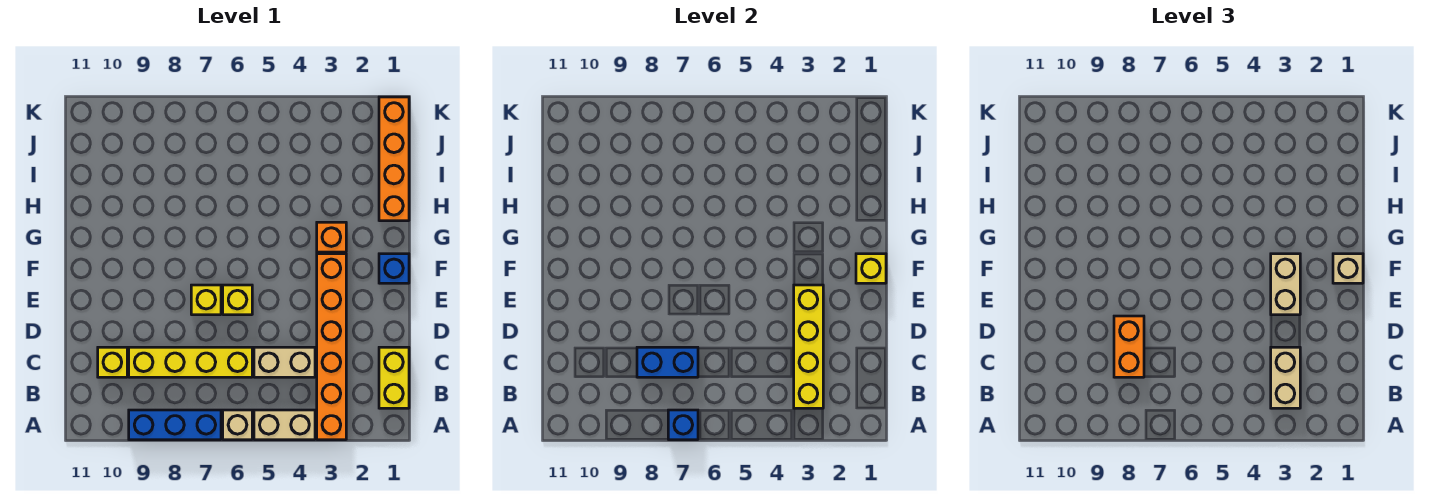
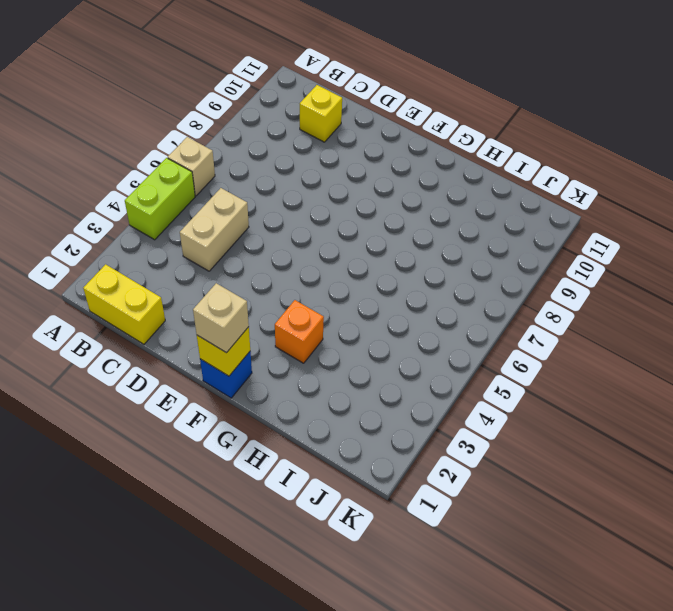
lime brick A4:A5 level 1 -> tan brick A4:A5 level 1
none -> orange brick A3:F3 level 1
none -> blue brick A7:A9 level 1
none -> yellow brick C6:C9 level 1

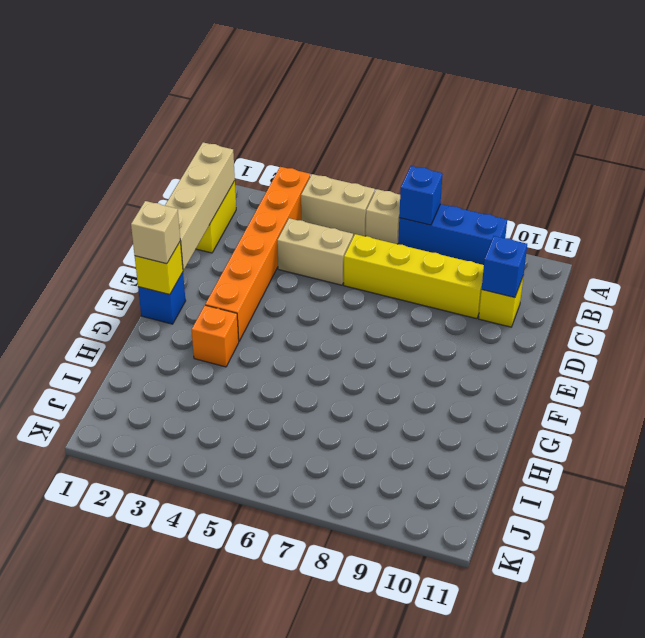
tan brick B1:E1 level 2 -> none
blue brick C10 level 2 -> none
none -> yellow brick E6 level 1
none -> yellow brick E7 level 1
none -> orange brick H1:K1 level 1

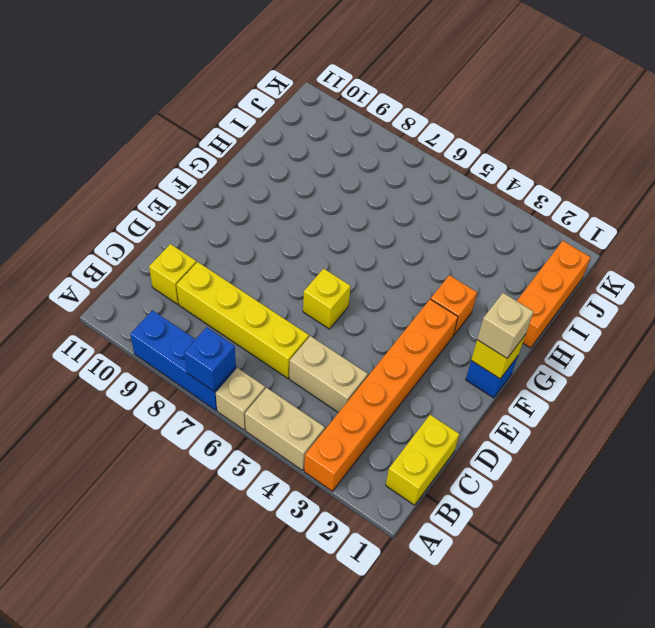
orange brick H1:J1 level 1 -> orange brick H1:K1 level 1
none -> yellow brick E7 level 1
none -> yellow brick B3:E3 level 2
none -> blue brick C7:C8 level 2

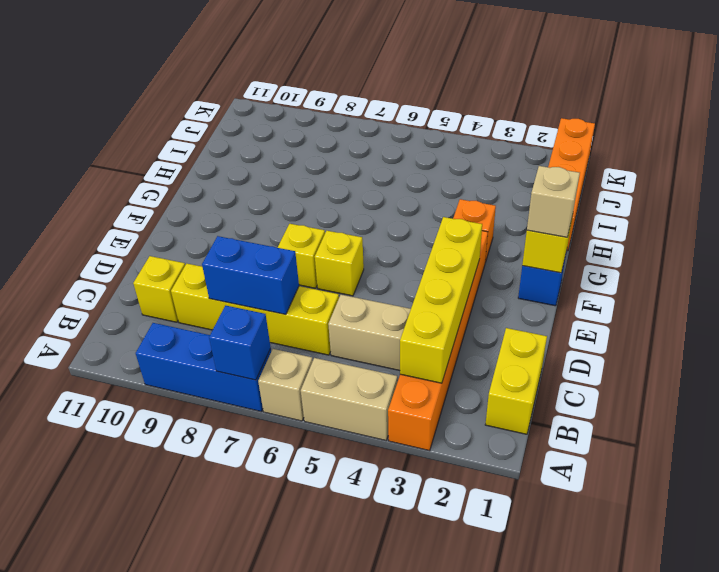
none -> tan brick B3:C3 level 3
none -> orange brick C8:D8 level 3
none -> tan brick E3:F3 level 3

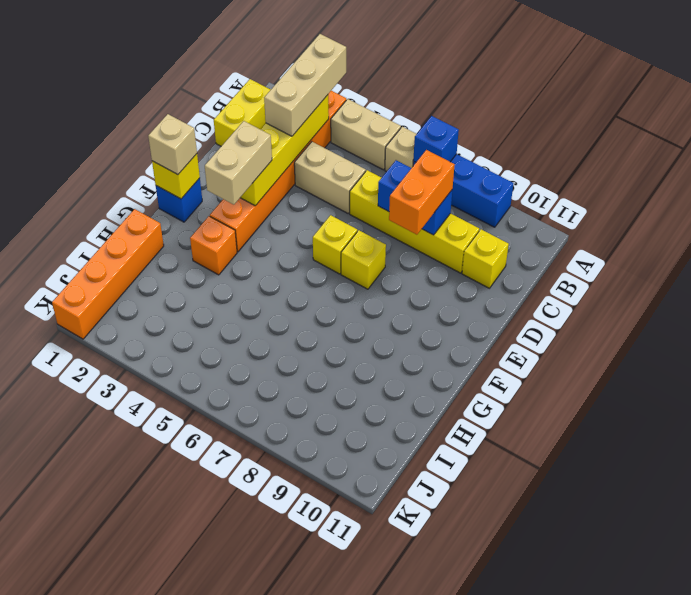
tan brick A3:C3 level 3 -> tan brick B3:C3 level 3

